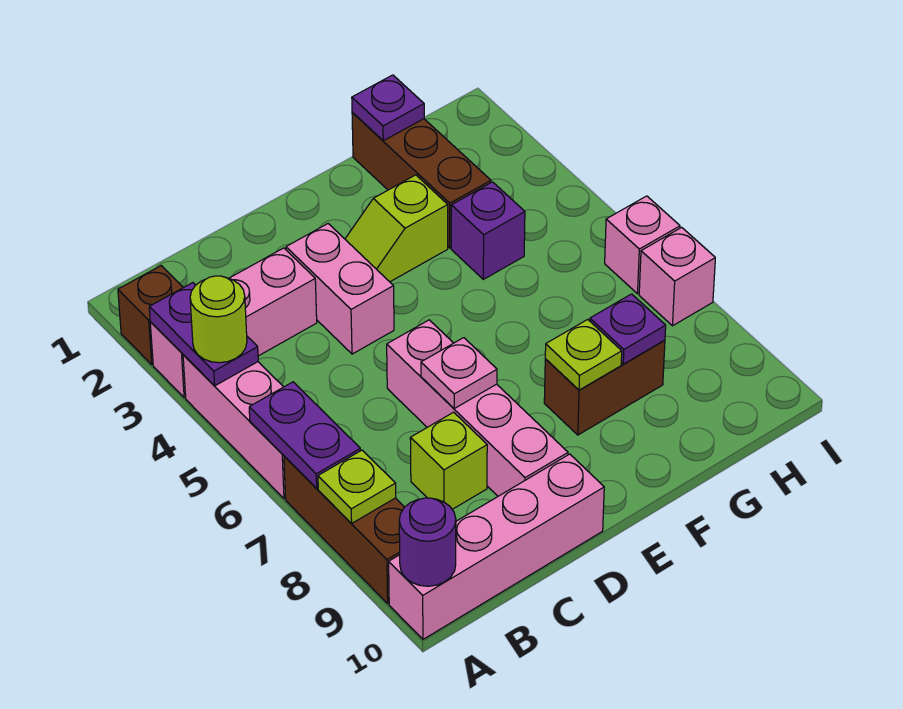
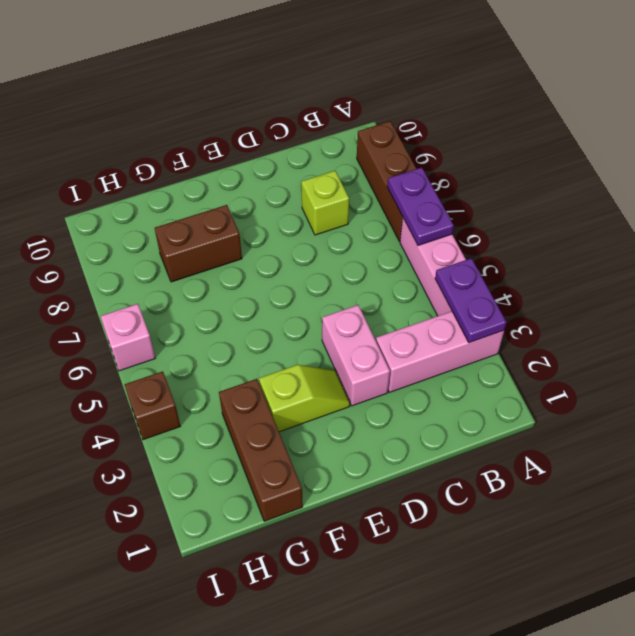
brown brick I4 level 1 -> brown brick A2 level 1
none -> pink brick A10:D10 level 1
none -> pink brick D6:D9 level 1
none -> purple brick G4 level 1

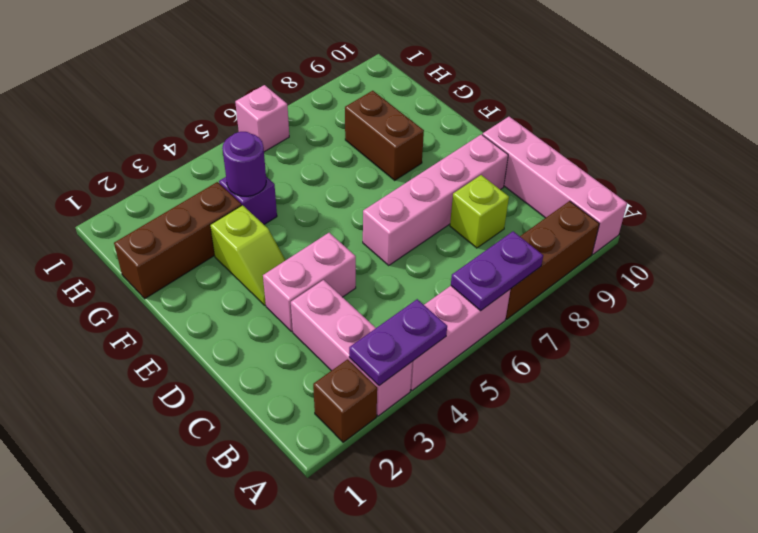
purple round brick G4 level 2 -> purple round brick A10 level 2
none -> pink brick I7 level 1
none -> lime plate A8 level 2
none -> pink plate D7 level 2

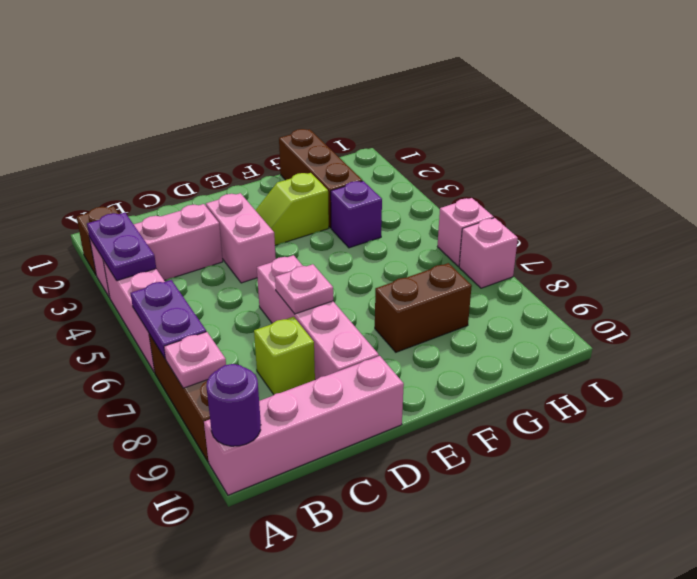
pink plate A8 level 2 -> lime plate A8 level 2
none -> lime plate F8 level 2
none -> purple plate G1 level 2
none -> purple plate G8 level 2

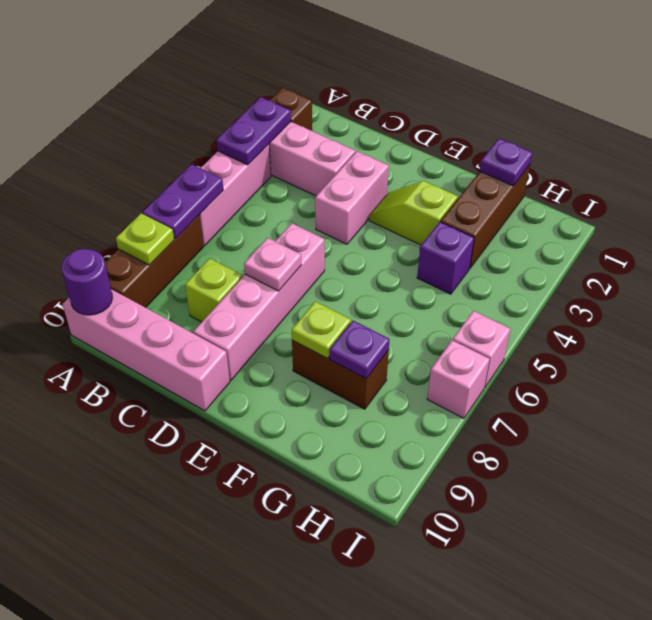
none -> lime round brick A4 level 3

